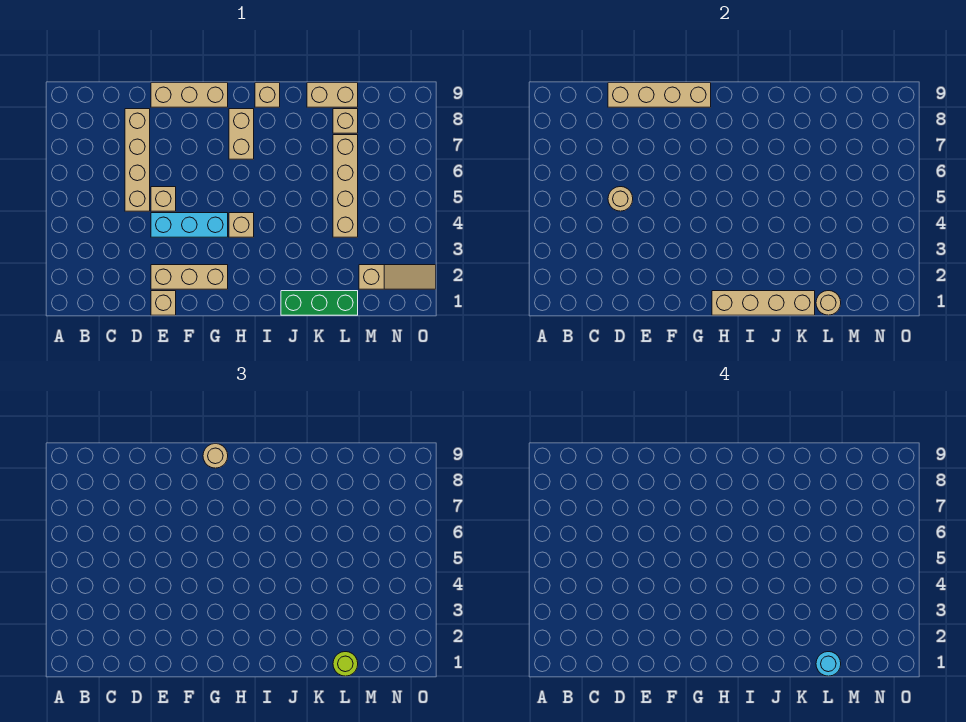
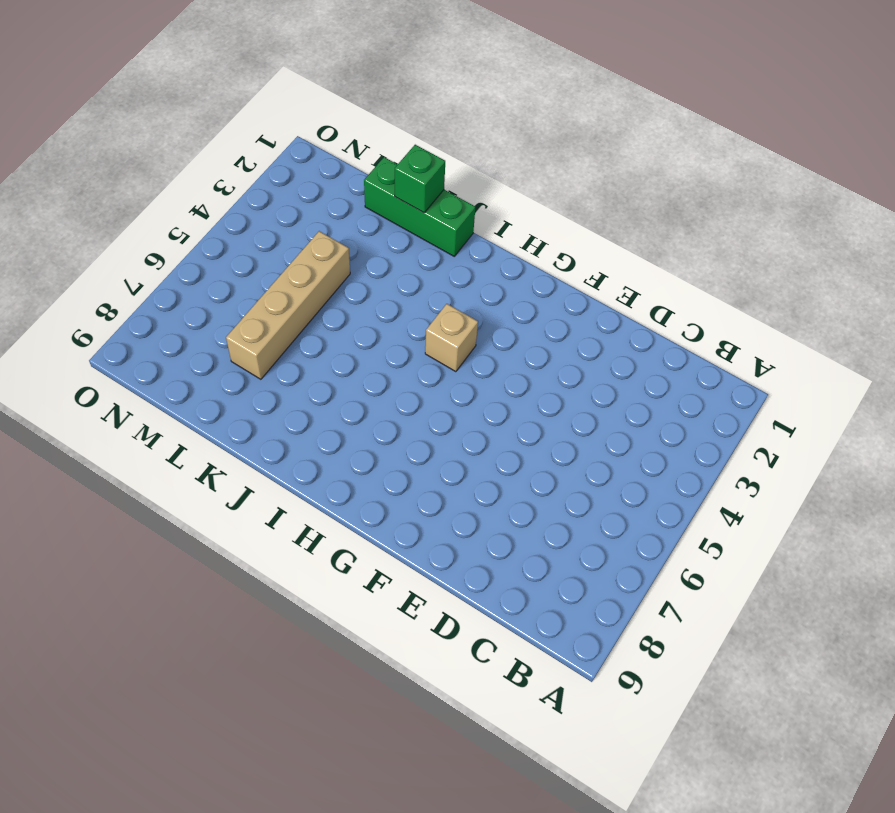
green brick K1 level 2 -> tan brick H1:K1 level 2
none -> tan brick D5:D8 level 1
none -> tan brick E1 level 1
none -> tan brick E2:G2 level 1

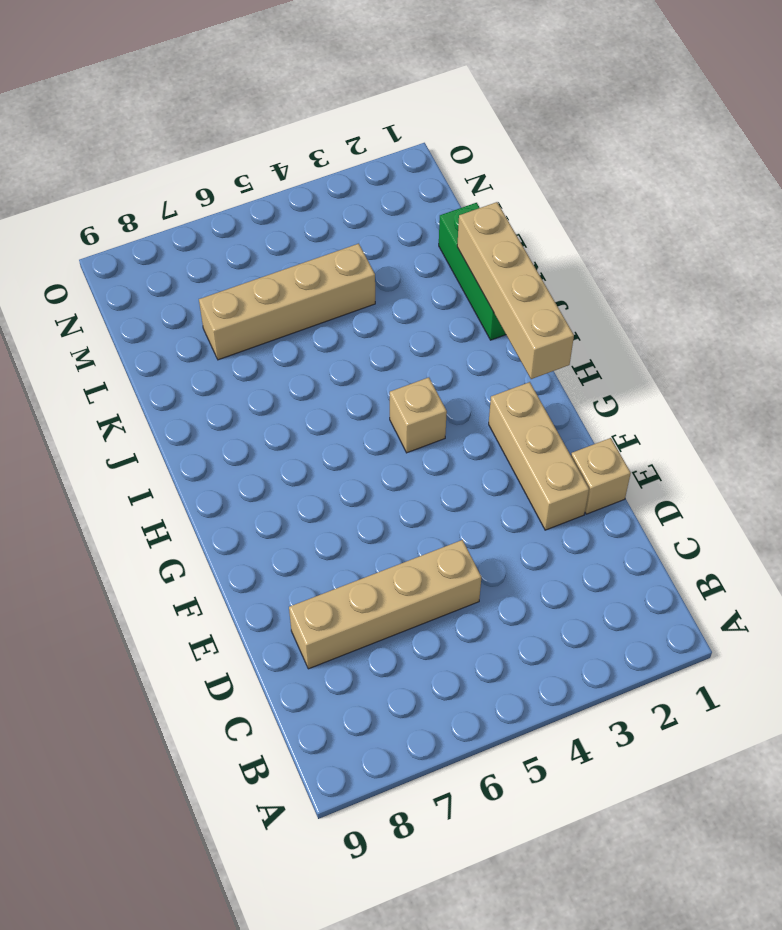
none -> cyan brick E4:G4 level 1
none -> tan brick E5 level 1
none -> tan brick E9:G9 level 1

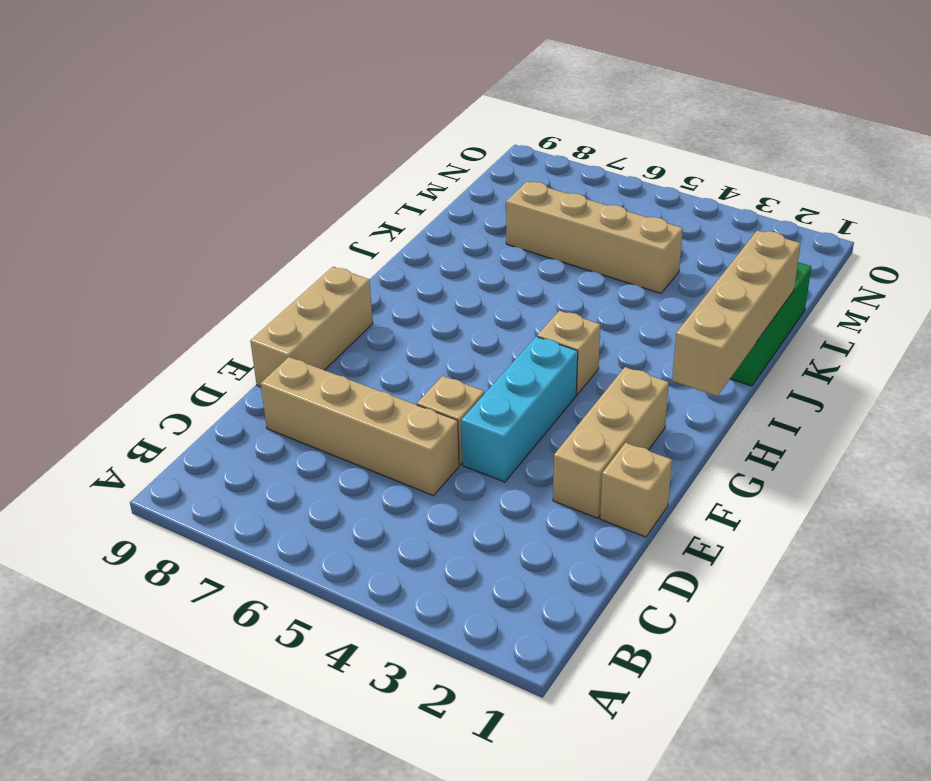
none -> tan brick H7:H8 level 1
none -> tan brick I9 level 1
none -> tan brick K9:L9 level 1

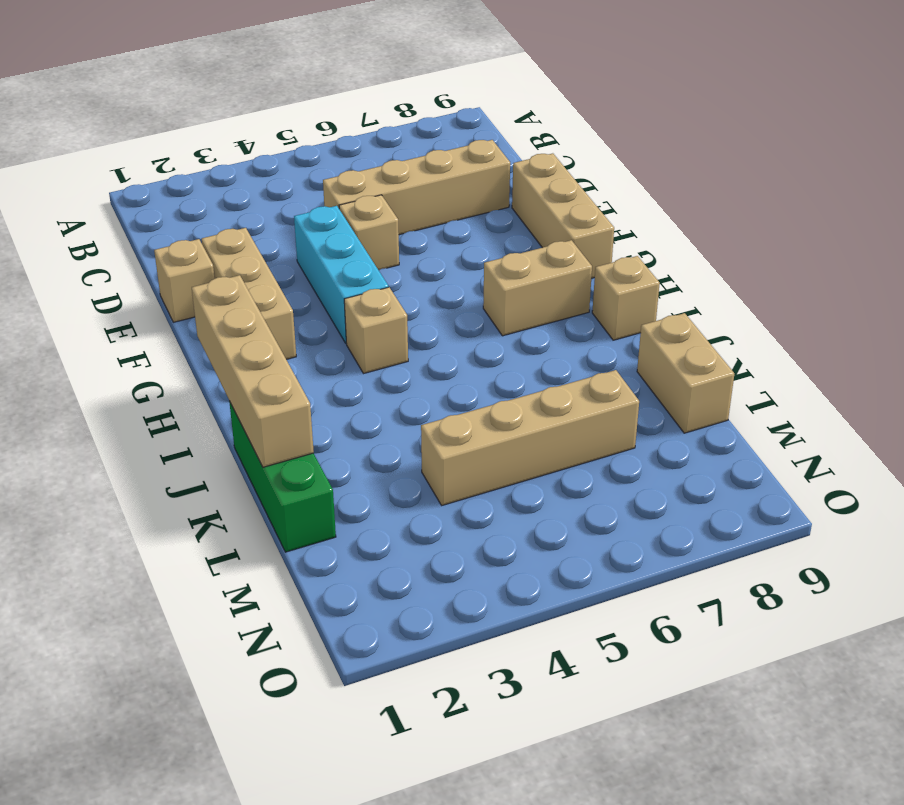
none -> tan brick L8 level 1
none -> tan slope M2:O2 level 1 top M
none -> tan round brick D5 level 2

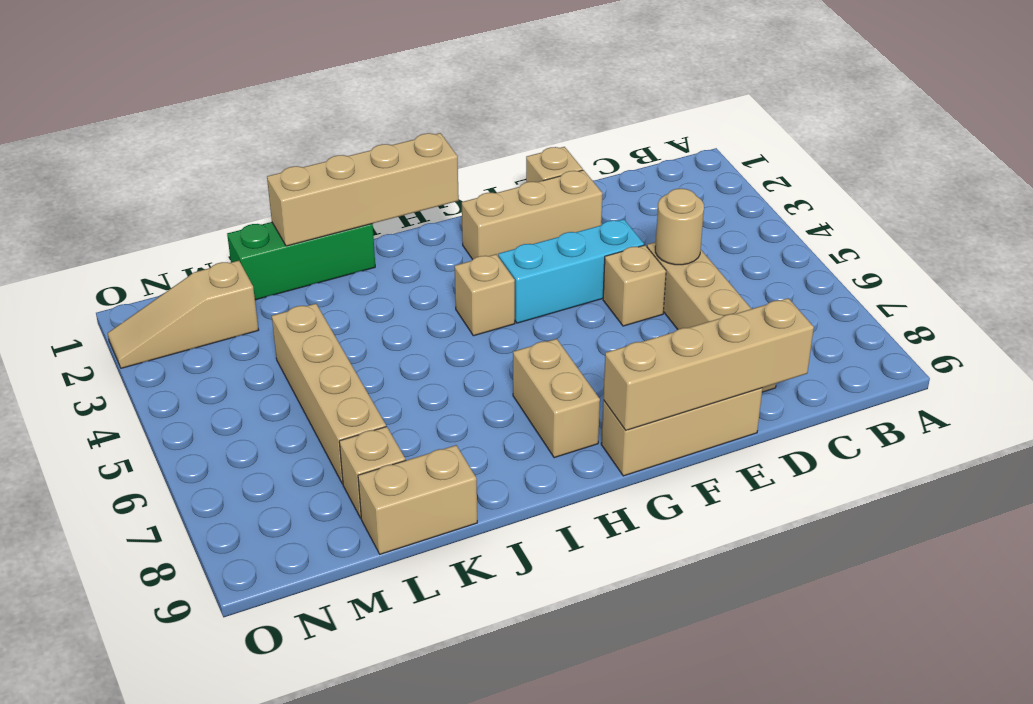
none -> tan brick I9 level 1
none -> tan round brick L1 level 2
none -> tan round brick G9 level 3

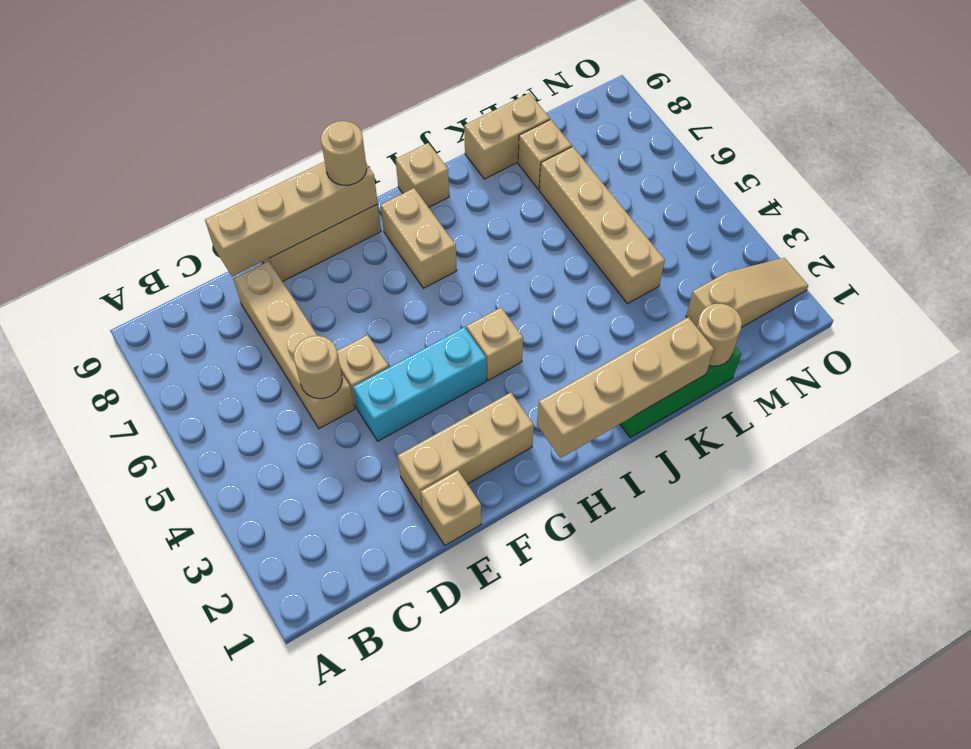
none -> lime round brick L1 level 3
none -> cyan round brick L1 level 4

